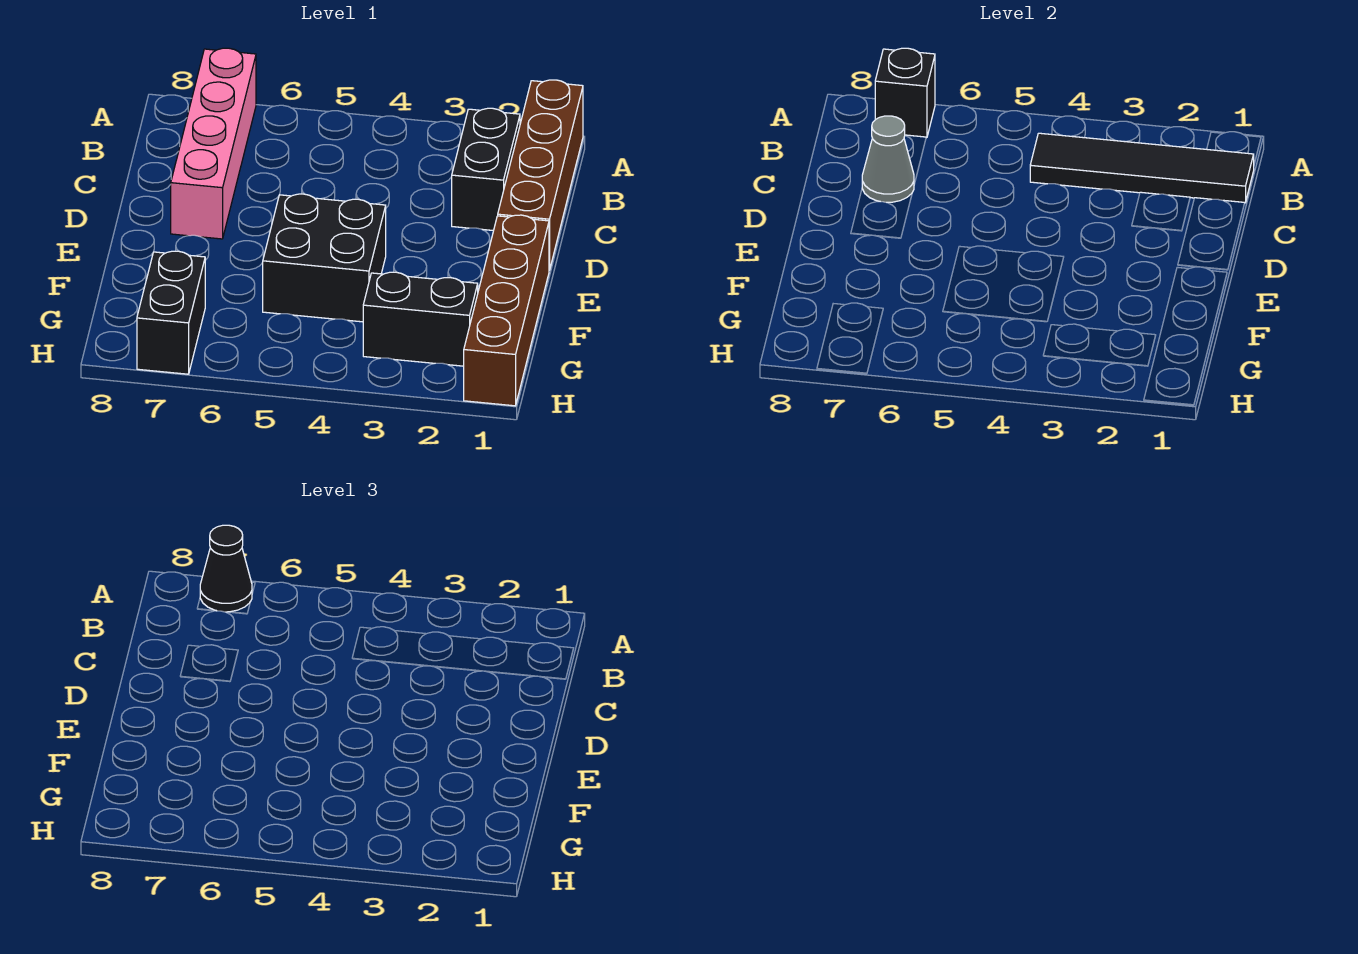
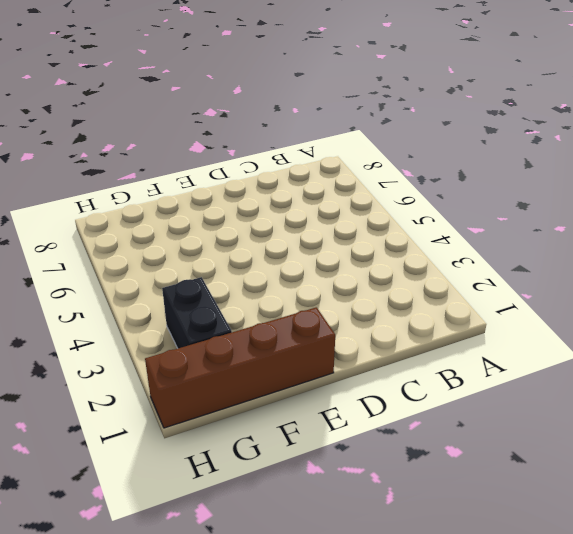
none -> brown brick A1:D1 level 1
none -> pink brick A7:D7 level 1

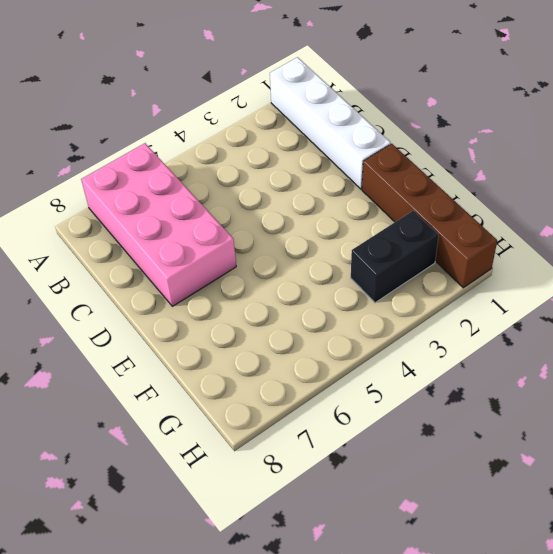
white brick A1:D1 level 1 -> brown brick A1:D1 level 1
pink brick A6:D7 level 1 -> pink brick A7:D7 level 1
none -> black brick B2:C2 level 1
none -> black brick E4:F5 level 1

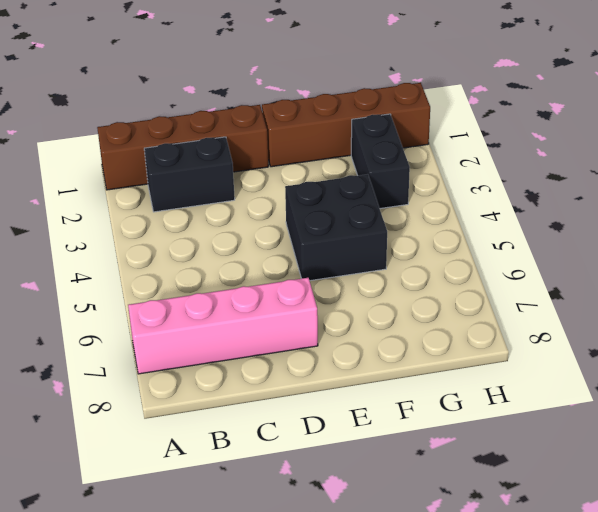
none -> black brick G7:H7 level 1
none -> black brick A7 level 2

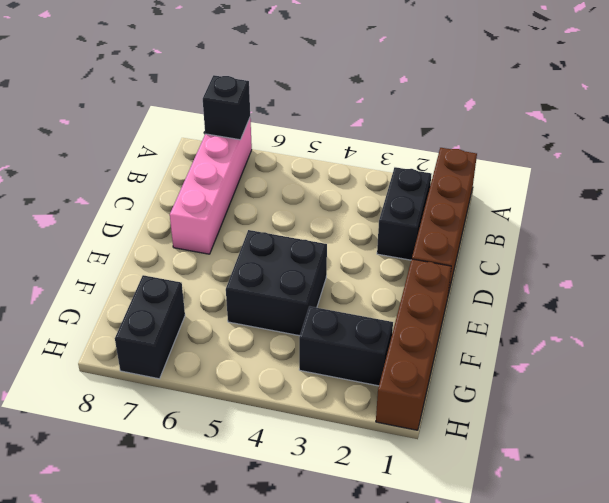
none -> black tile B1:B4 level 2
none -> grey cone C7 level 2

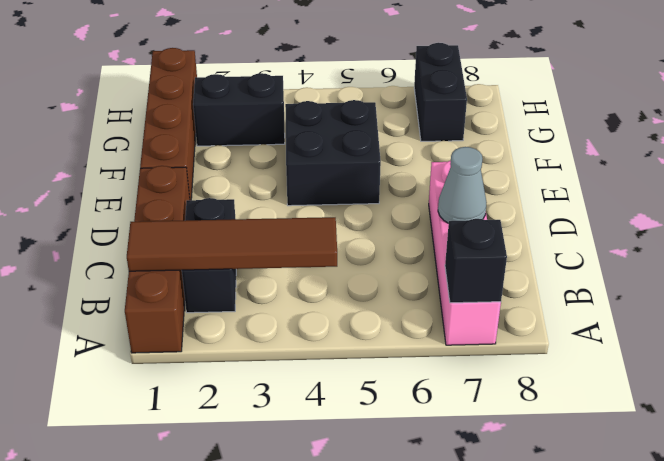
brown tile B1:B4 level 2 -> black tile B1:B4 level 2
none -> black cone A7 level 3

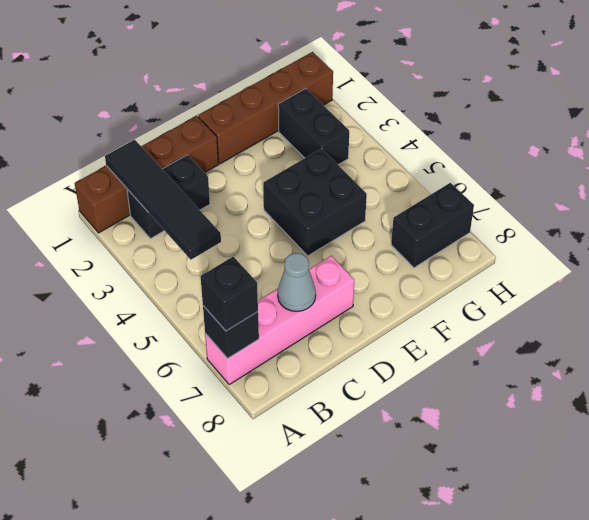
black brick A7 level 3 -> black cone A7 level 3

